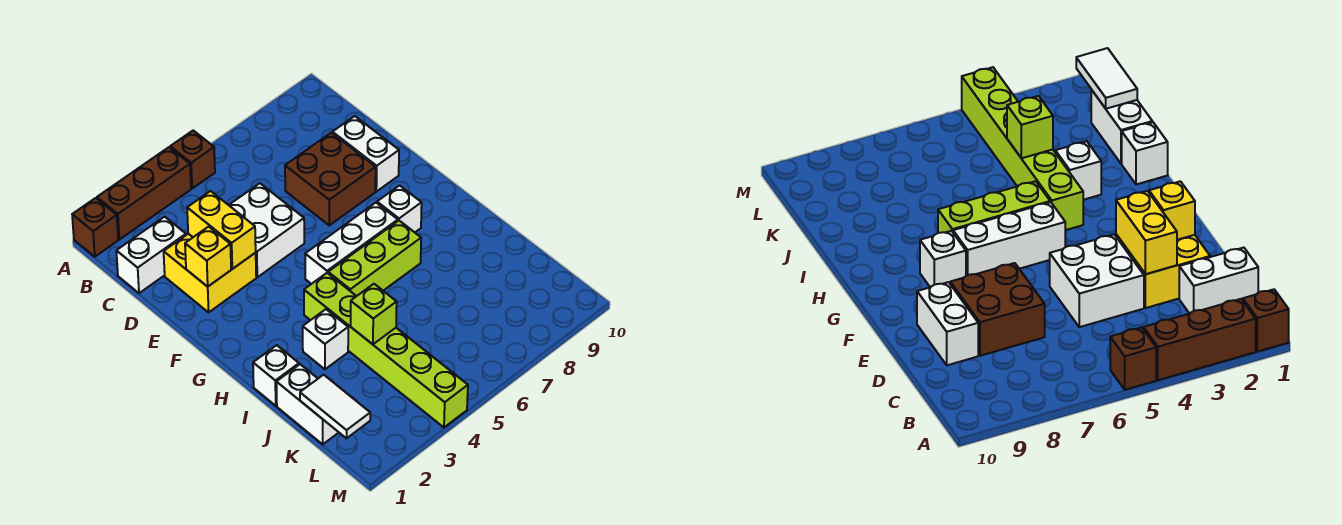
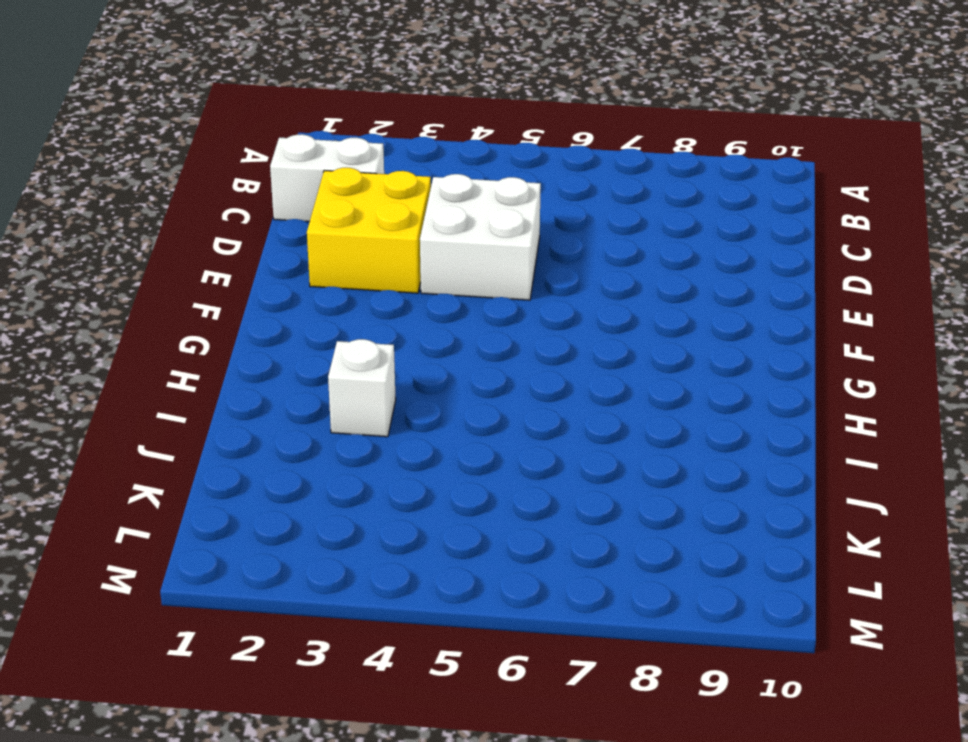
none -> brown brick A1 level 1
none -> brown brick A2:A4 level 1
none -> brown brick A5 level 1

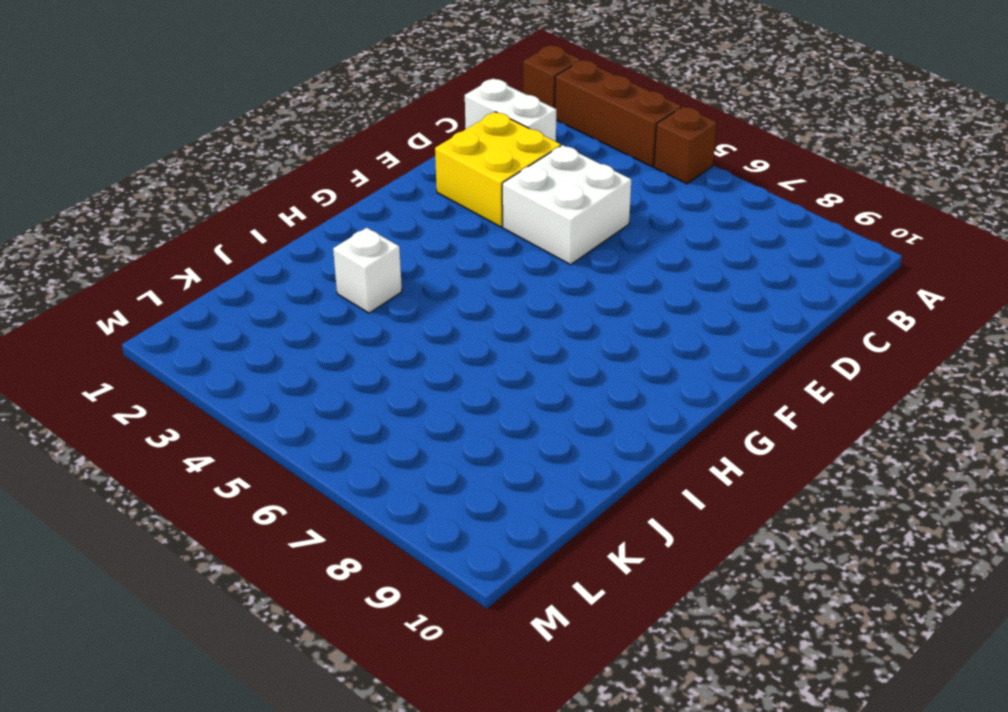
none -> brown brick D7:E8 level 1
none -> white brick D9:E9 level 1
none -> white brick G5:G7 level 1

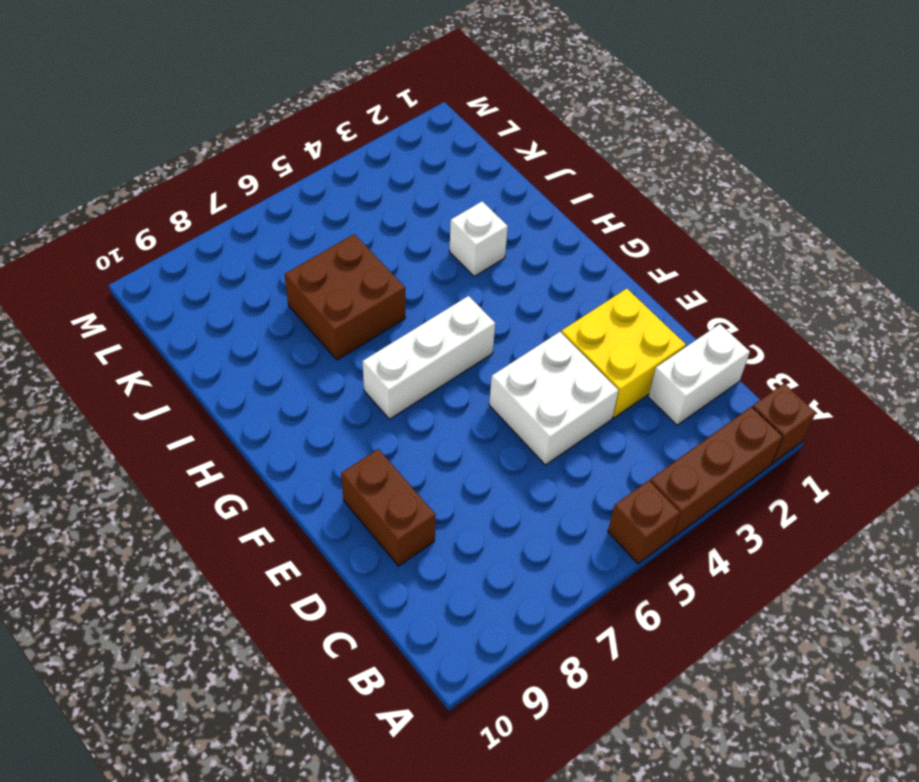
brown brick D9:E9 level 1 -> white brick D9:E9 level 1
brown brick I6:J7 level 1 -> brown brick D7:E8 level 1
none -> white brick G8 level 1
none -> lime brick H4:M4 level 1
none -> lime brick H5:H7 level 1

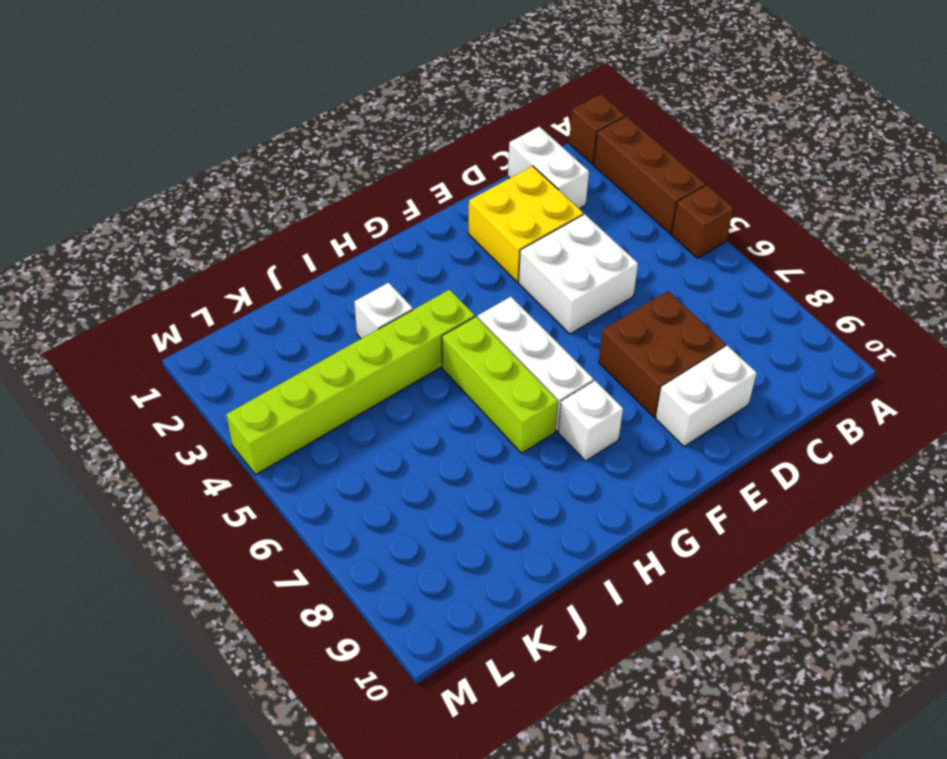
none -> white brick I1 level 1
none -> white brick J1:K1 level 1
none -> yellow brick D3:E3 level 2

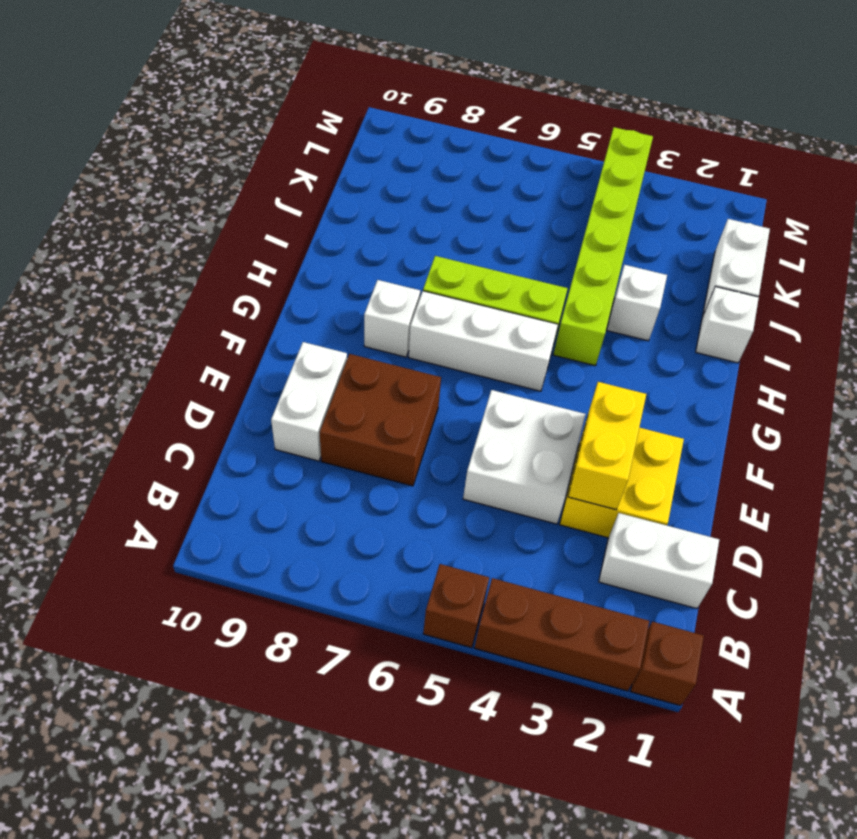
none -> yellow brick E2 level 2
none -> lime brick J4 level 2
none -> white tile K1:L1 level 2

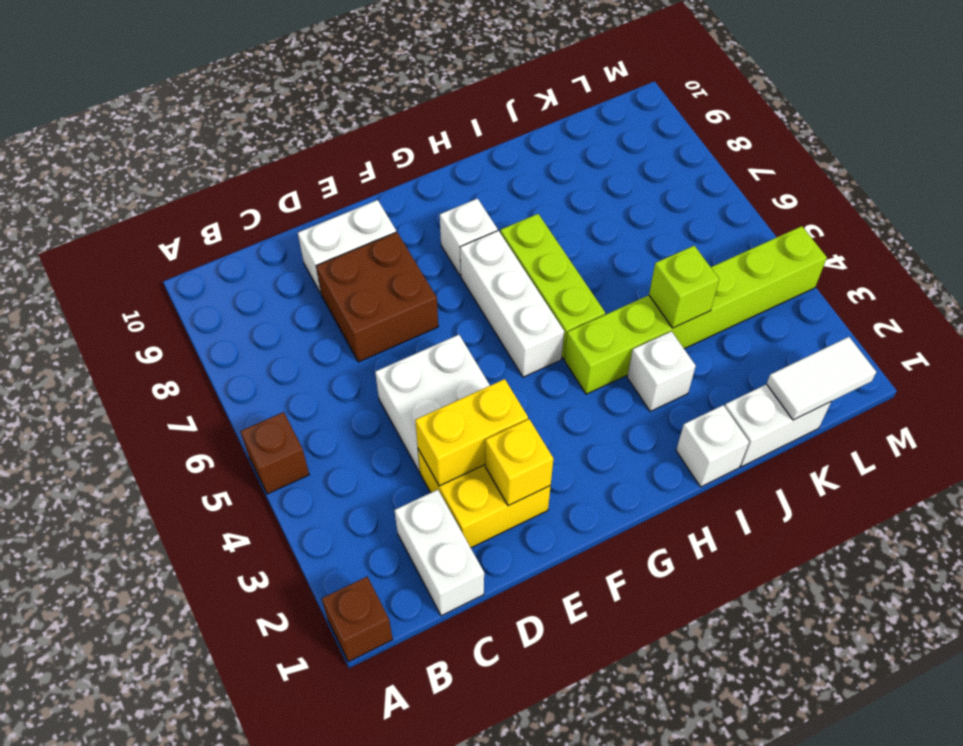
none -> brown brick A2:A4 level 1

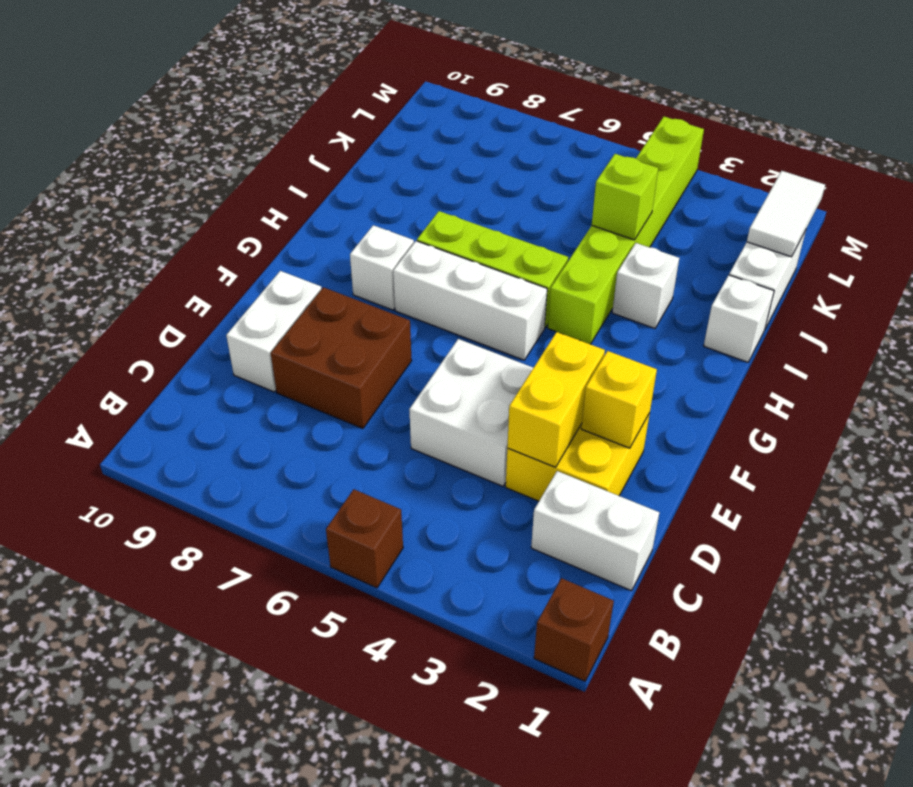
none -> brown brick A2:A4 level 1

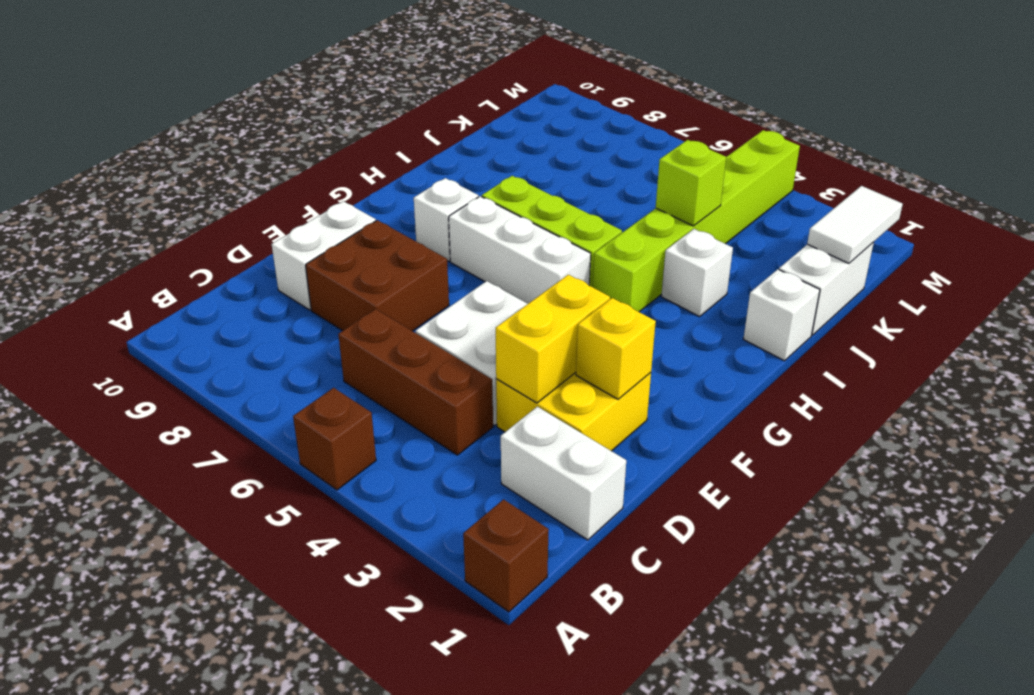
brown brick C4:C6 level 1 -> brown brick A2:A4 level 1

